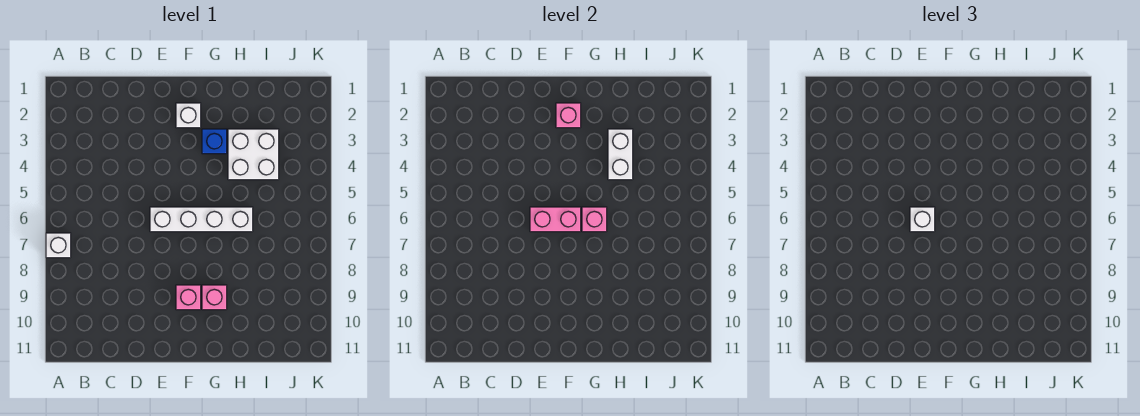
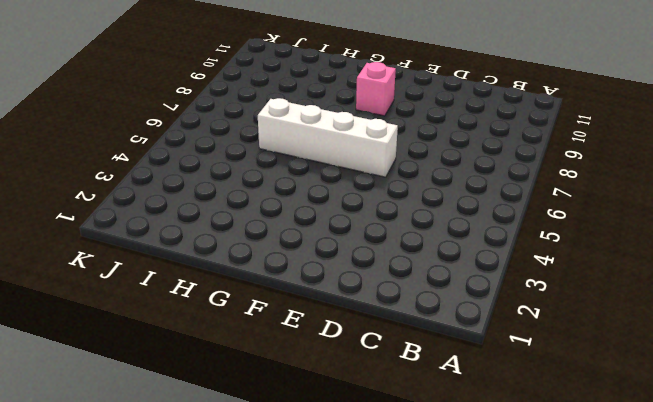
none -> white brick A7 level 1
none -> white brick F2 level 1
none -> blue brick G3 level 1

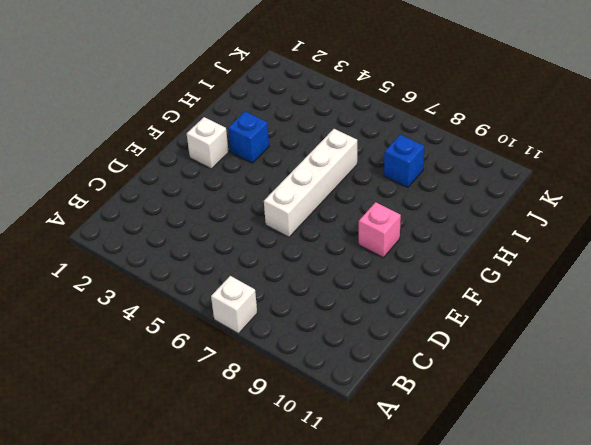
blue brick I8 level 1 -> none
none -> pink brick G9 level 1
none -> white brick H3:I4 level 1
none -> pink brick E6:F6 level 2

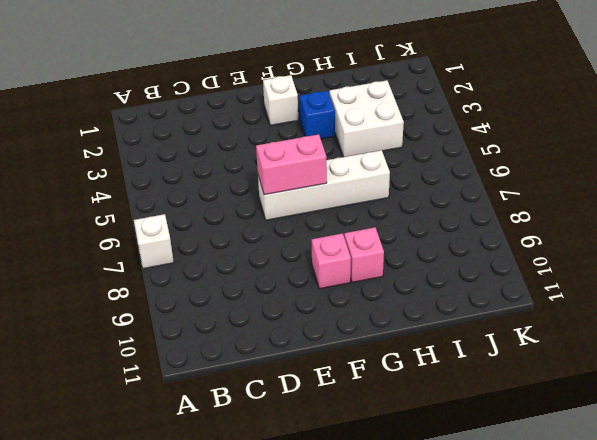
none -> pink brick F2 level 2
none -> pink brick G6 level 2
none -> white brick H3:H4 level 2

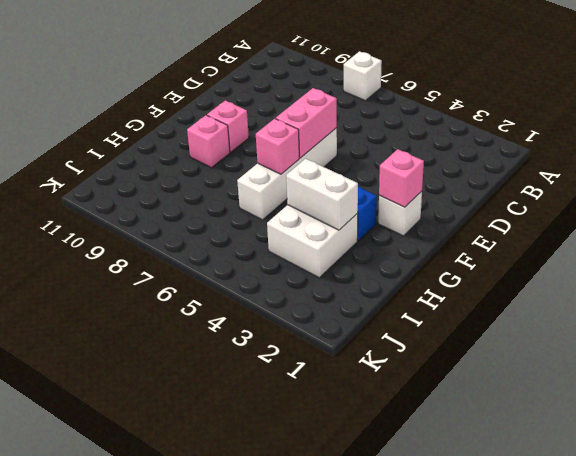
none -> white brick E6 level 3

